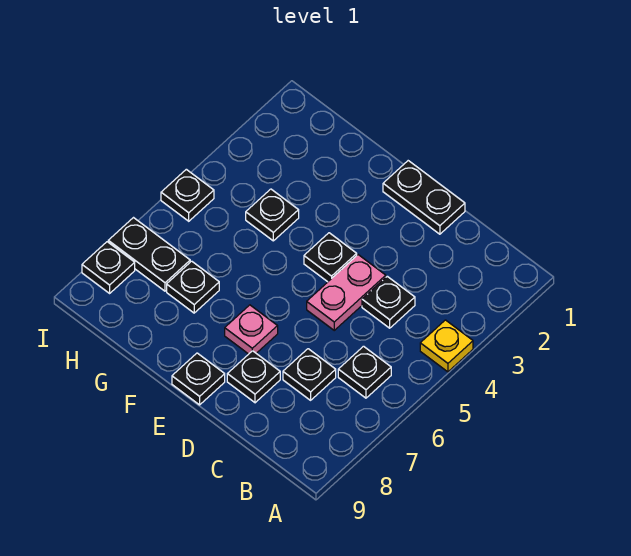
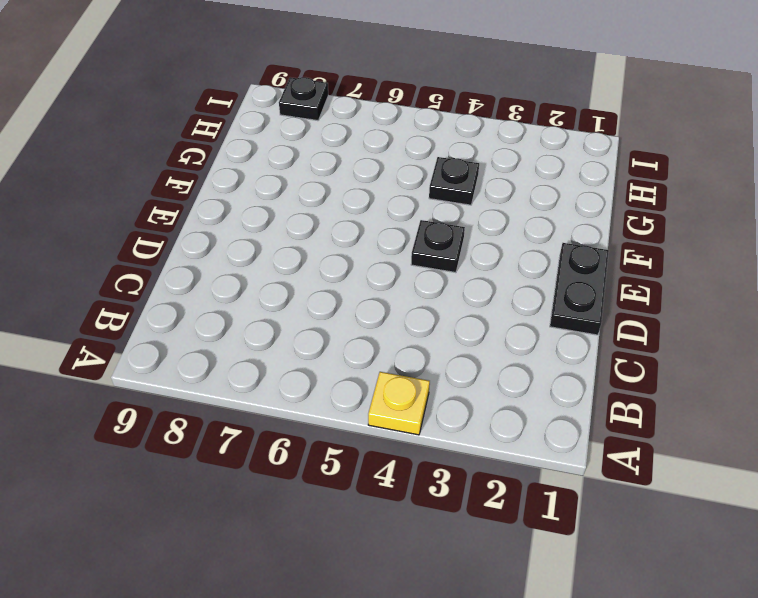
none -> black plate B6 level 1
none -> black plate C4 level 1
none -> black plate C7 level 1

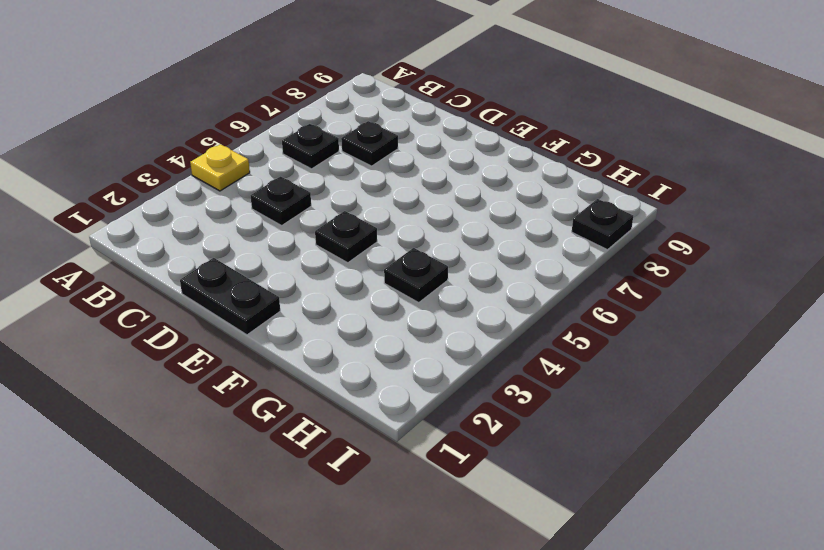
none -> pink plate D4:D5 level 1
none -> black plate D8 level 1
none -> pink plate E7 level 1

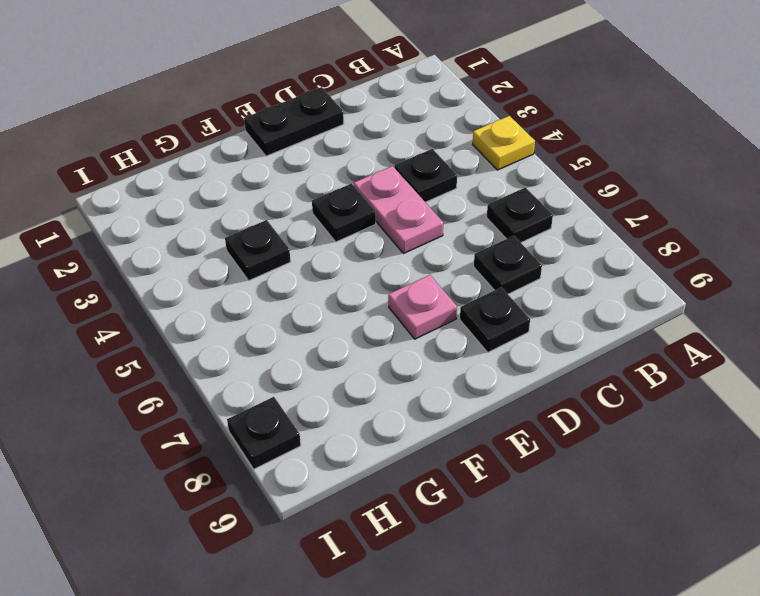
none -> black plate E9 level 1
none -> black plate G7 level 1
none -> black plate H7:I7 level 1

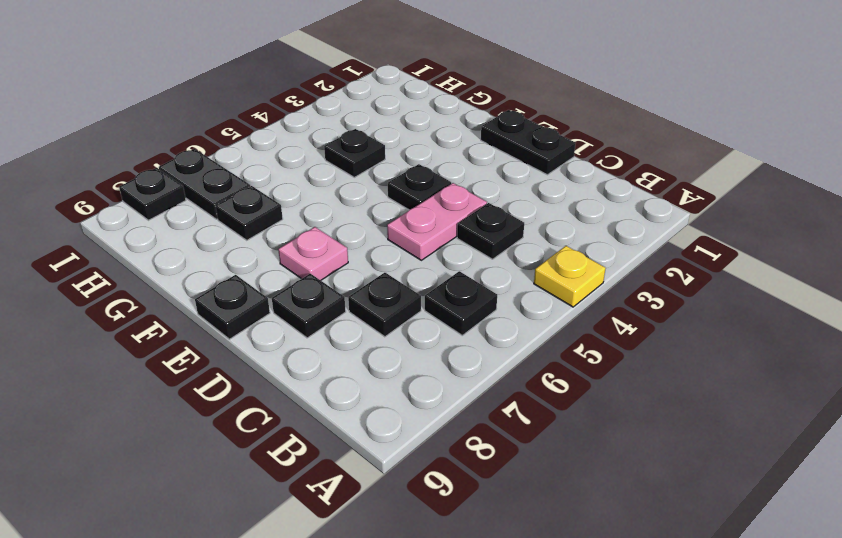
none -> black plate I5 level 1

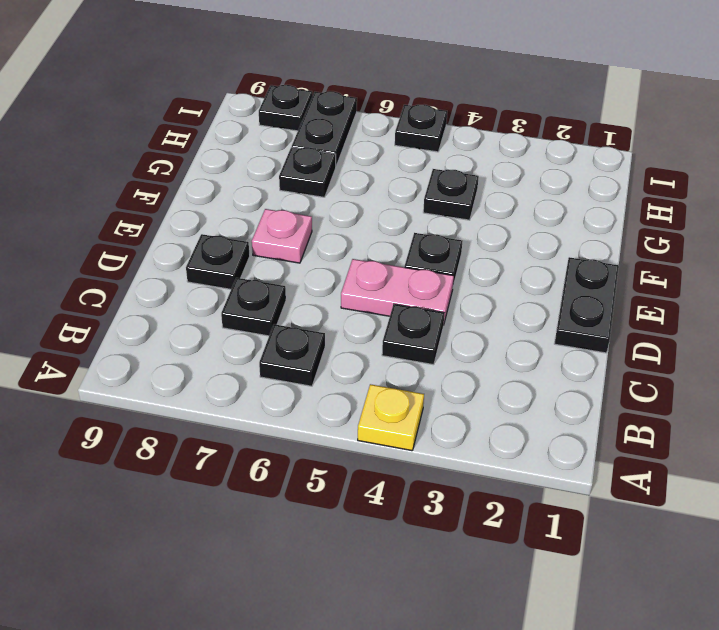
none -> black plate E9 level 1

